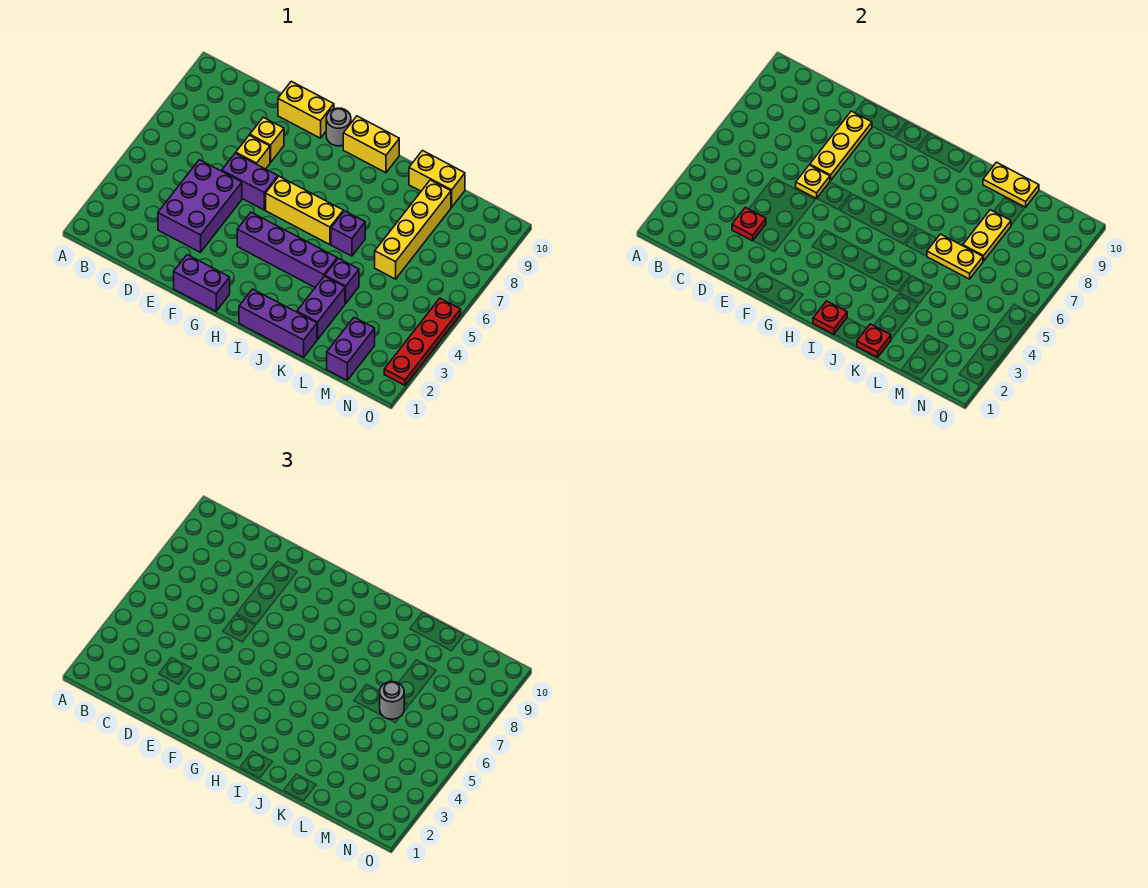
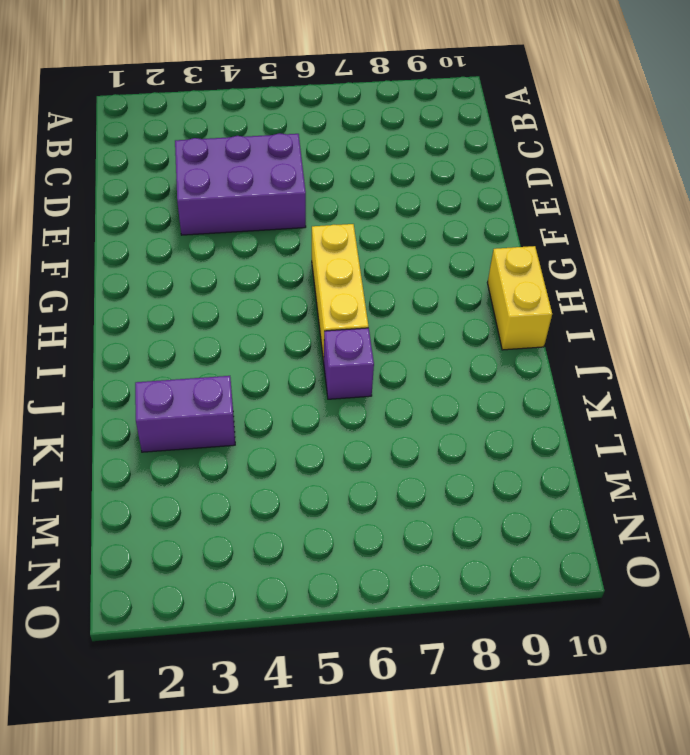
none -> purple brick E6:F6 level 1
none -> yellow brick E7 level 1
none -> yellow brick E8 level 1

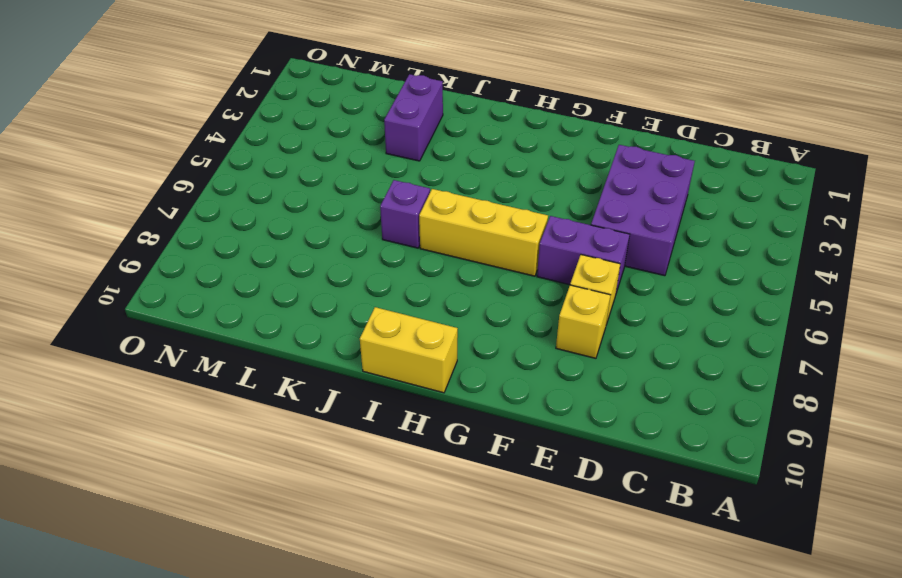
none -> yellow brick E10:F10 level 1
none -> purple brick F1:G1 level 1
none -> purple brick G4:J4 level 1

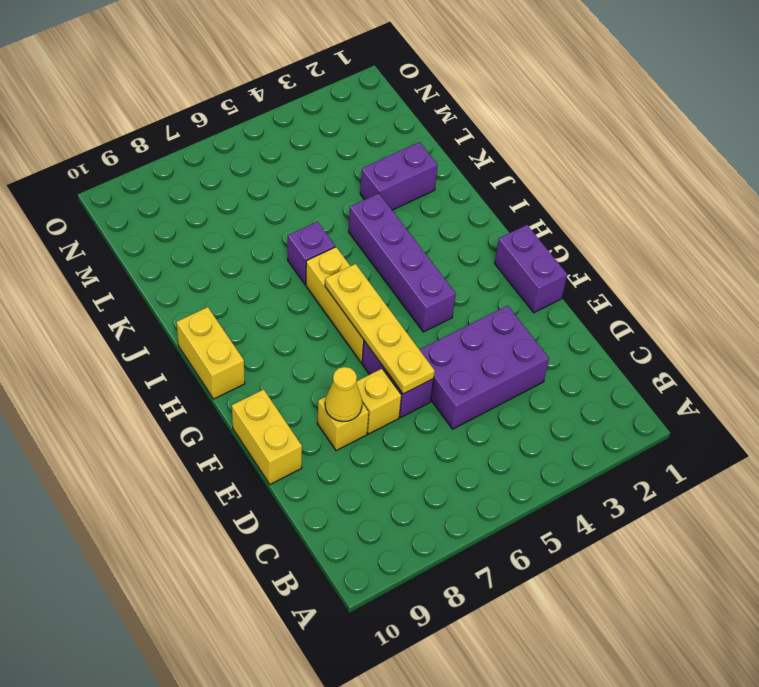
yellow plate E6:H6 level 2 -> yellow plate E6 level 2
yellow cone E8 level 2 -> yellow plate E7:E9 level 2
none -> grey round brick G10 level 1
none -> purple brick I1:K1 level 1
none -> purple brick K4 level 1

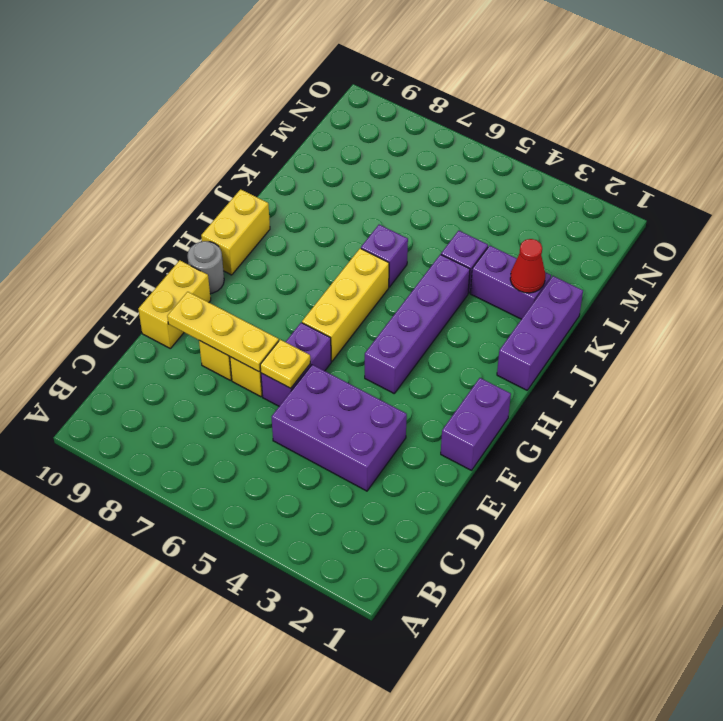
red cone K2 level 2 -> none
none -> yellow brick K10:L10 level 1
none -> yellow brick L6:L9 level 1
none -> purple brick M1:M2 level 1

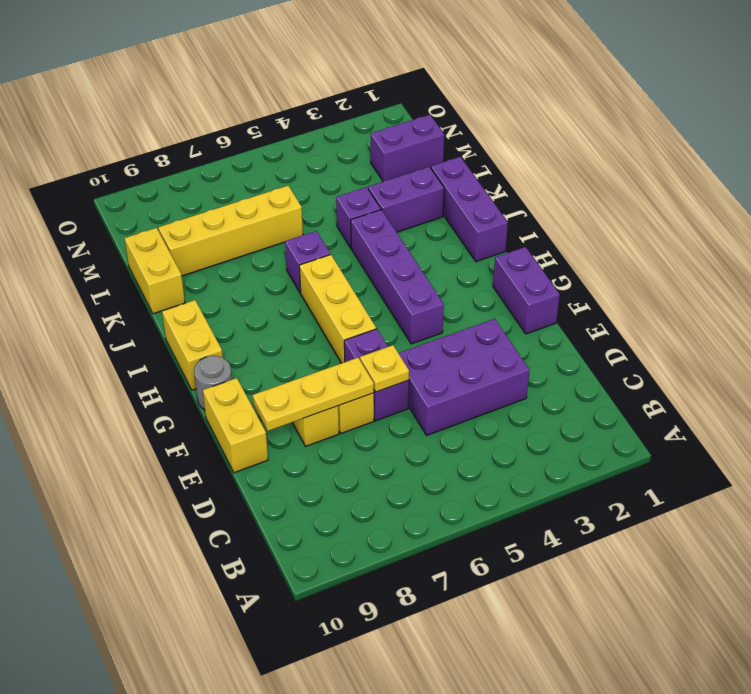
none -> red plate O2:O5 level 1
none -> red plate D3 level 2
none -> red plate I1 level 2

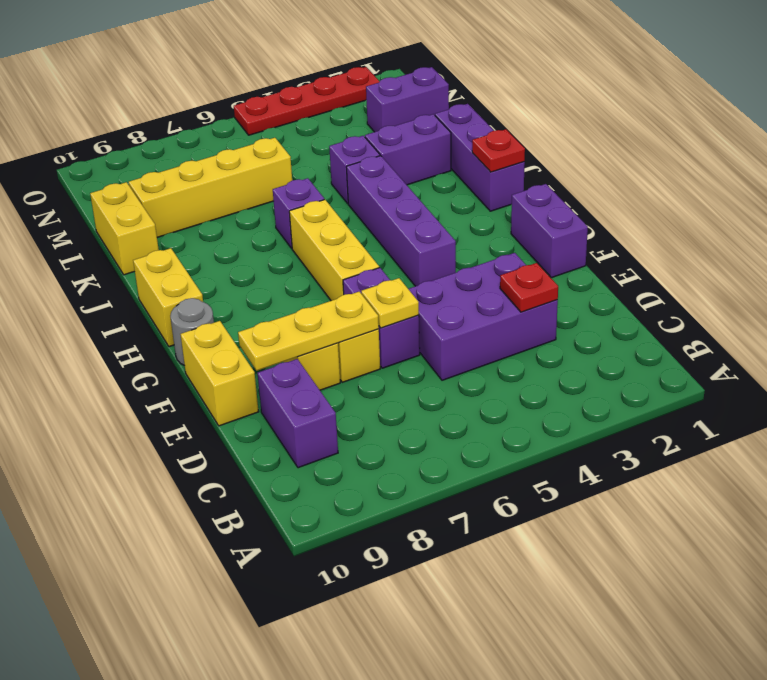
purple brick C9:D9 level 1 -> none
none -> red plate K1 level 2
none -> yellow plate K6:L6 level 2
none -> yellow plate K10:L10 level 2

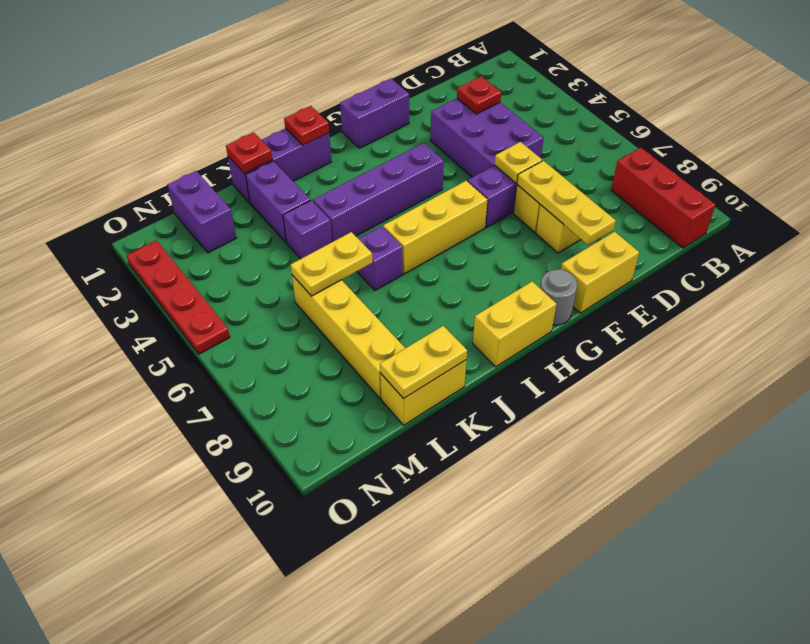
red brick B8:B10 level 1 -> none
none -> yellow plate L7:L8 level 2
none -> grey round brick L6 level 3

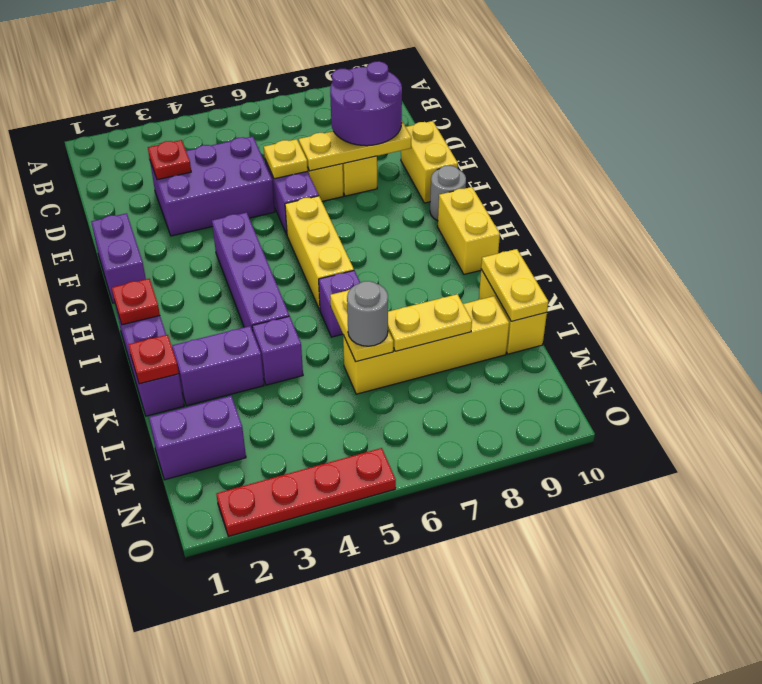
purple round brick D8:E9 level 3 -> none

